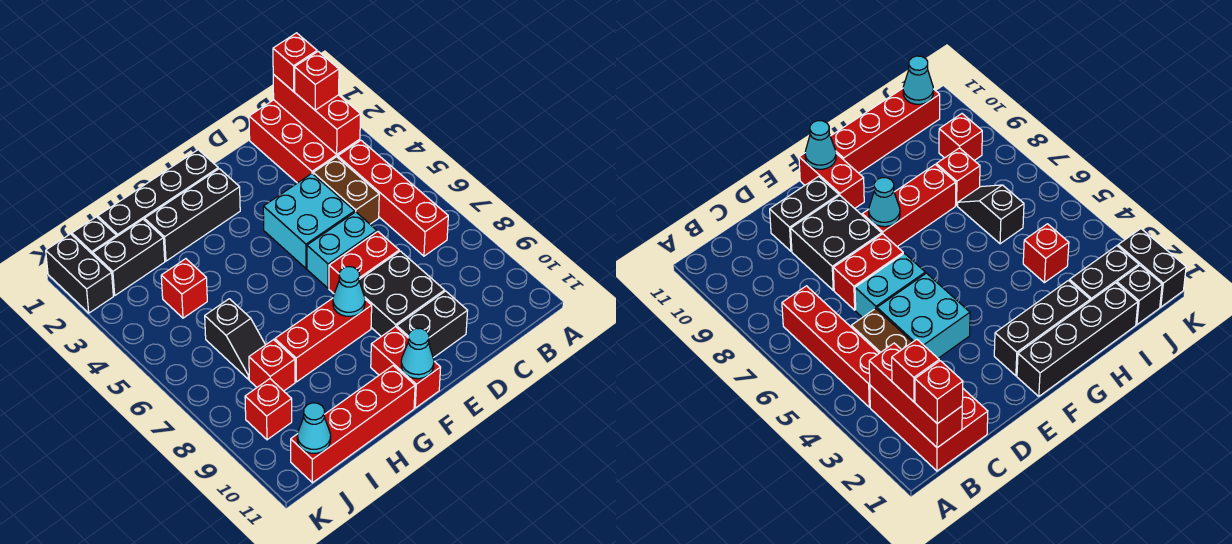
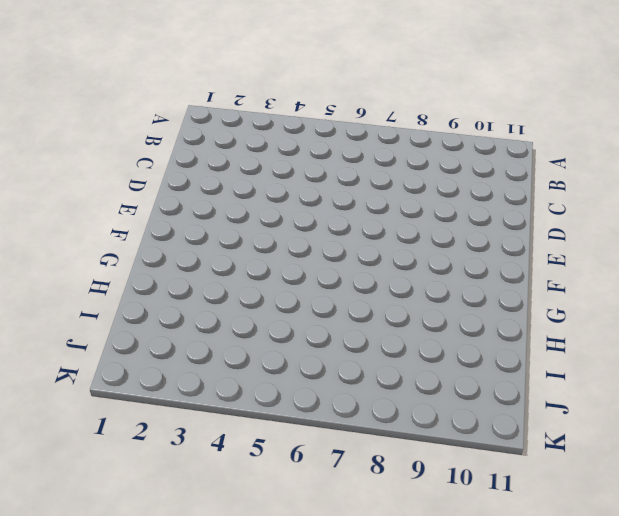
none -> red brick B1:C3 level 1
none -> red brick B4:B7 level 1
none -> brown brick C4:C5 level 1

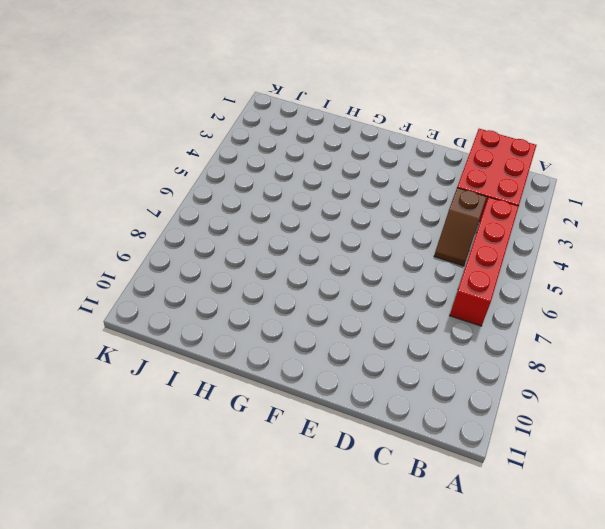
brown slope C4:C5 level 1 top 4 -> brown brick C4:C5 level 1
none -> cyan brick D4:E5 level 1
none -> cyan brick D6:E6 level 1
none -> red brick D7:E7 level 1

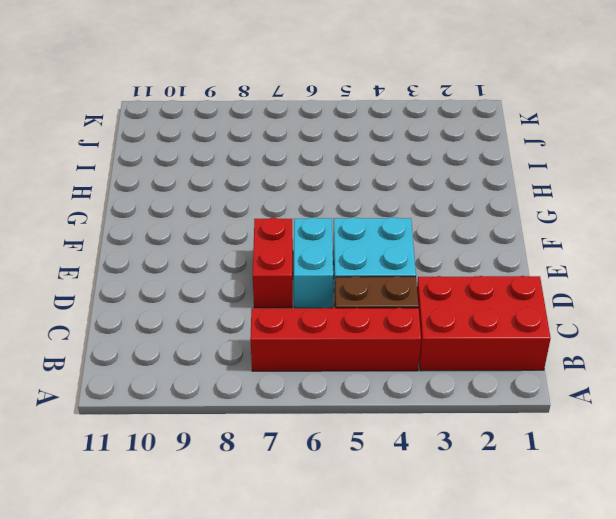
none -> black brick D8:E9 level 1
none -> black brick D10:E10 level 1
none -> black brick F1:I1 level 1

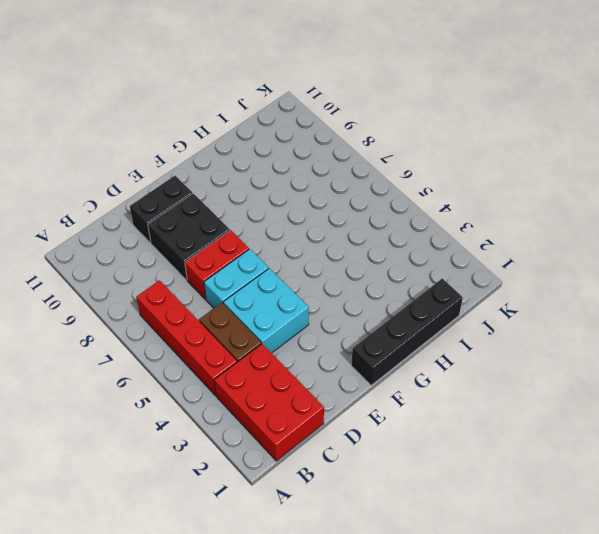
none -> black brick F2:H2 level 1
none -> red brick F8:H8 level 1
none -> red brick F10:F11 level 1

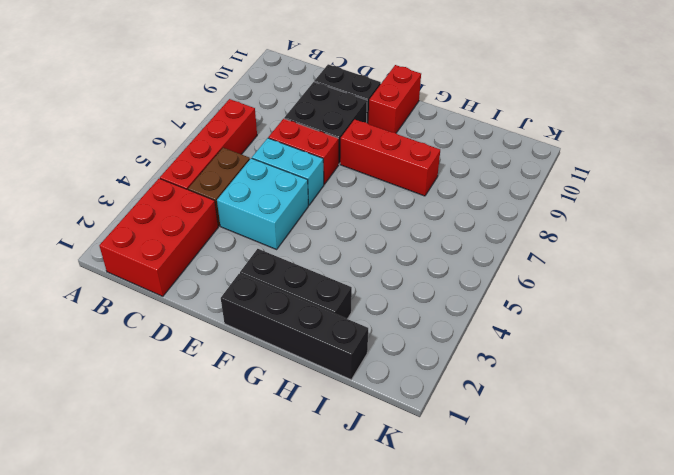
none -> red brick G11:J11 level 1
none -> black brick I2:J2 level 1
none -> red brick I4 level 1

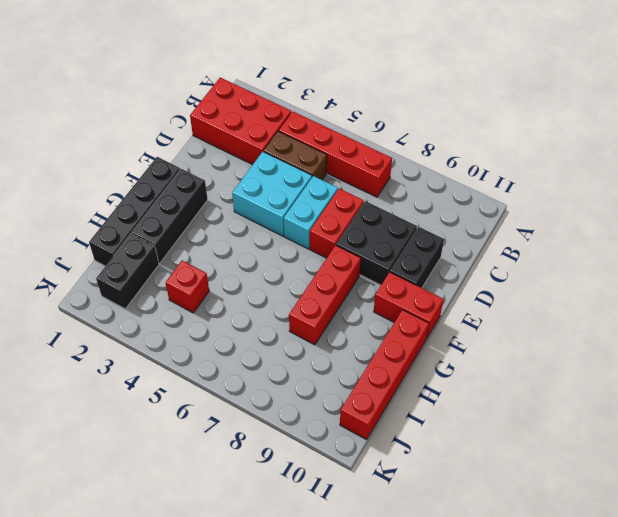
none -> black slope I6:I7 level 1 top 6
none -> red brick I8 level 1
none -> black brick J1 level 1

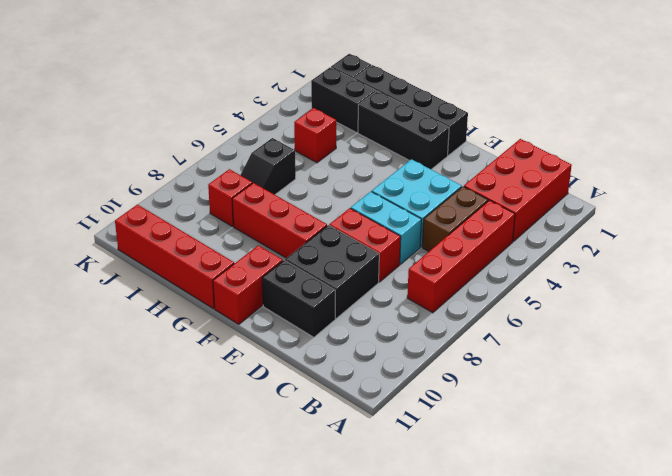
none -> red brick J9 level 1
none -> black brick K1:K2 level 1
none -> red brick B1:B3 level 2

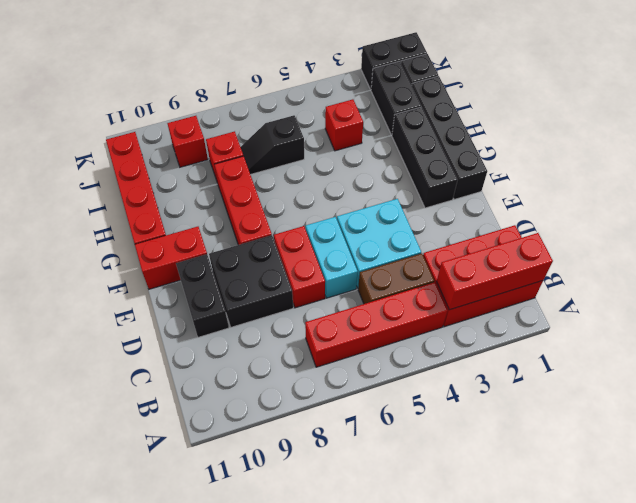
none -> cyan cone F8 level 2
none -> cyan cone F11 level 2
none -> cyan cone J11 level 2

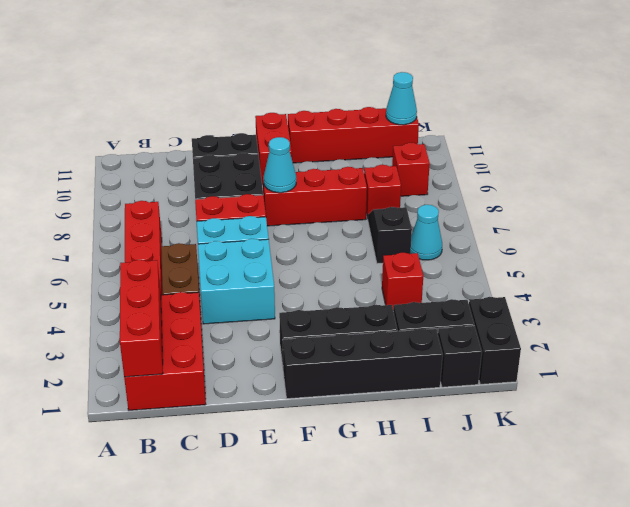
cyan cone J6 level 1 -> cyan cone F11 level 2
none -> red brick B1 level 3
none -> red brick B2 level 3

